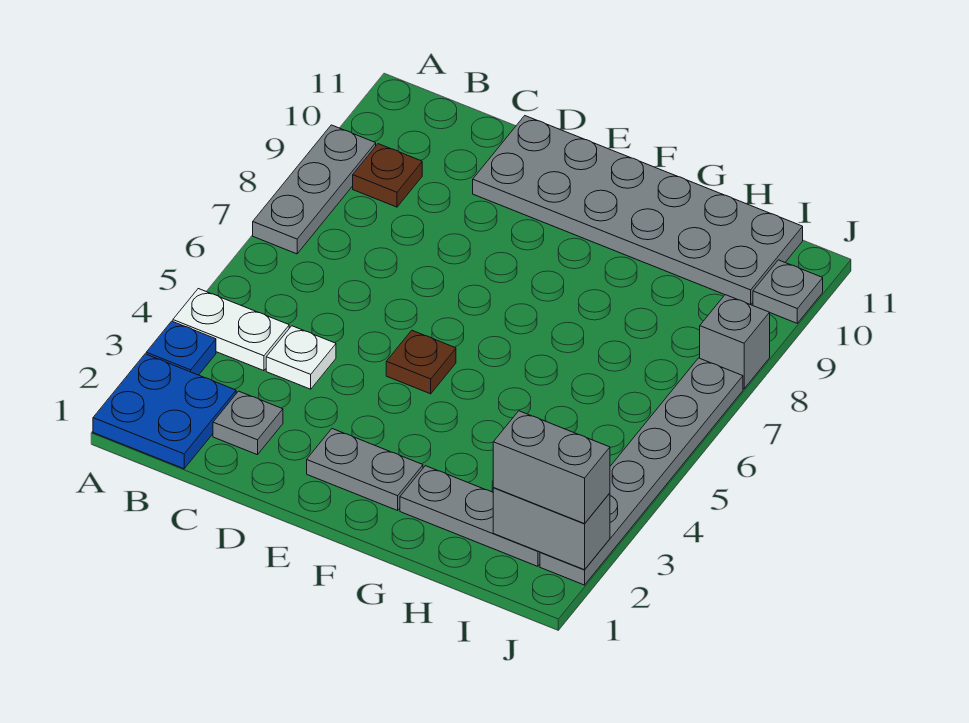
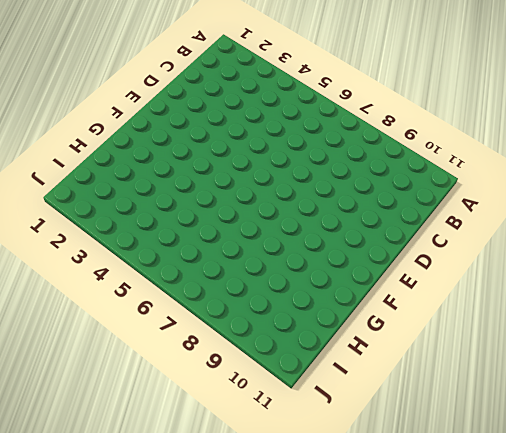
none -> blue plate A1:B2 level 1
none -> blue plate A3 level 1
none -> white plate A4:B4 level 1

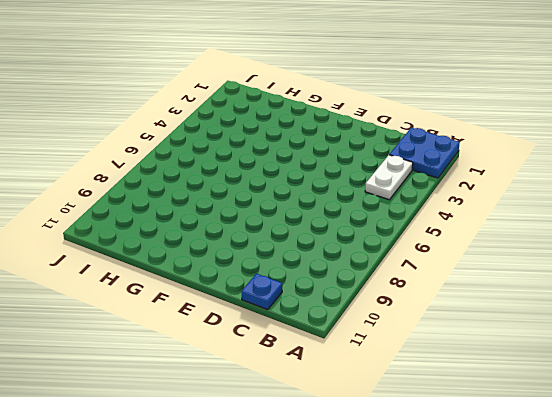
white plate B3:B4 level 1 -> white plate A4:B4 level 1
blue plate C11 level 1 -> blue plate A3 level 1
none -> grey plate A7:A9 level 1
none -> brown plate B9 level 1
none -> grey plate C2 level 1

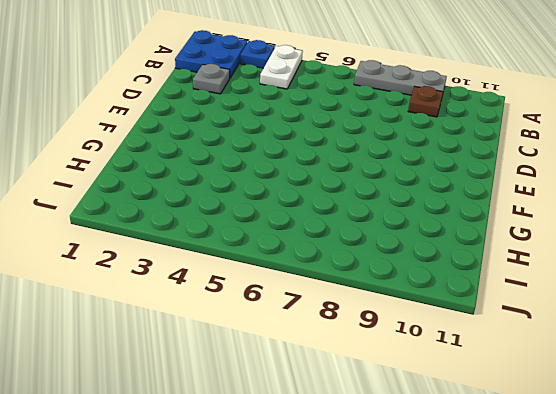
none -> white plate C4 level 1
none -> grey plate D10:I11 level 1
none -> grey plate E2:F2 level 1

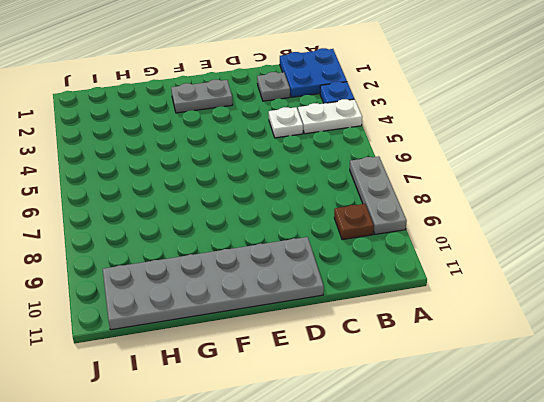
none -> brown plate E5 level 1
none -> grey plate G2:I2 level 1
none -> grey plate J2:J7 level 1

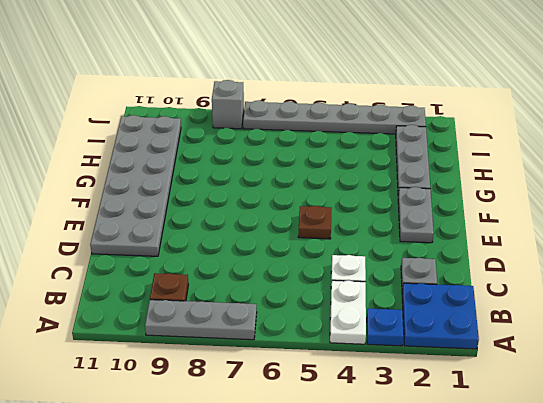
none -> grey plate J10 level 1
none -> grey brick I2:J2 level 2
none -> grey brick I2:J2 level 3

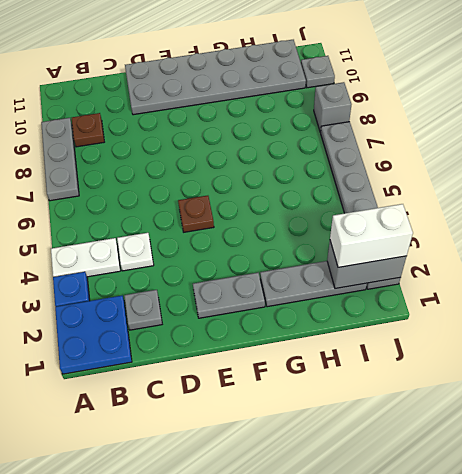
white brick I2:J2 level 3 -> grey brick I2:J2 level 3

